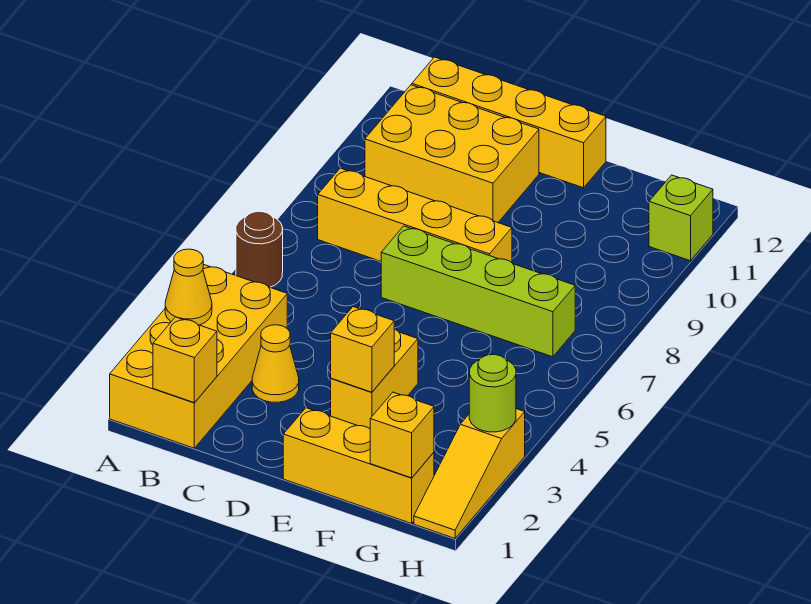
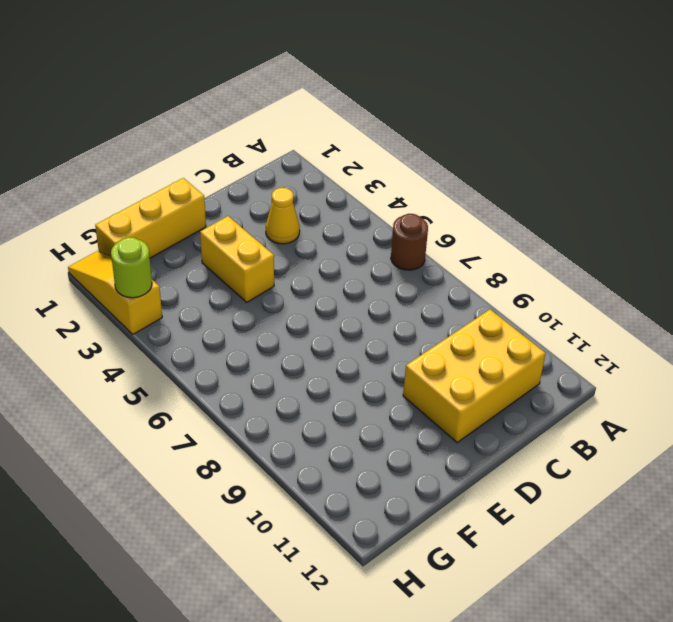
none -> yellow brick A1:B4 level 1
none -> yellow brick B8:E8 level 1
none -> yellow brick B12:E12 level 1

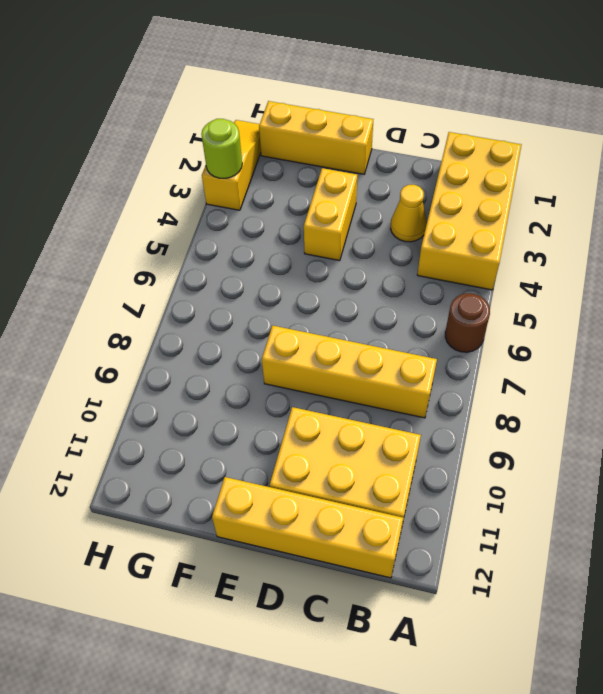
none -> lime brick D7:G7 level 1
none -> lime brick H11 level 1
none -> yellow cone A3 level 2

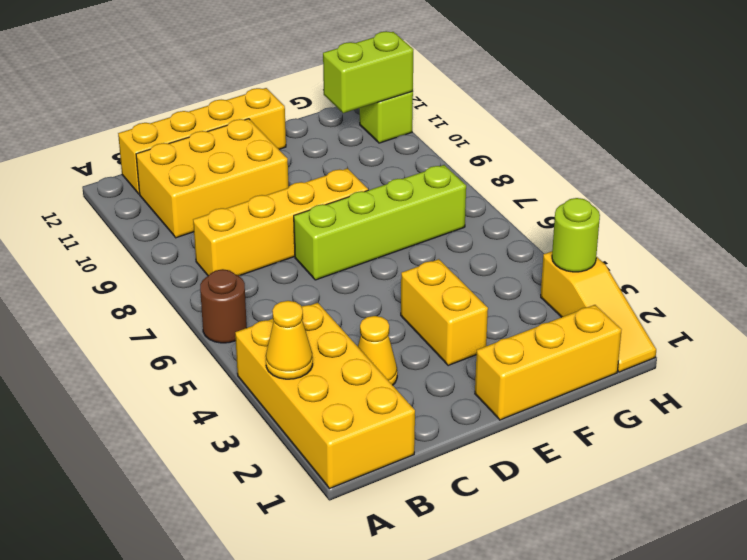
lime brick G11:H11 level 2 -> none
none -> yellow brick B1 level 2
none -> yellow brick E3 level 2
none -> yellow brick G1 level 2

